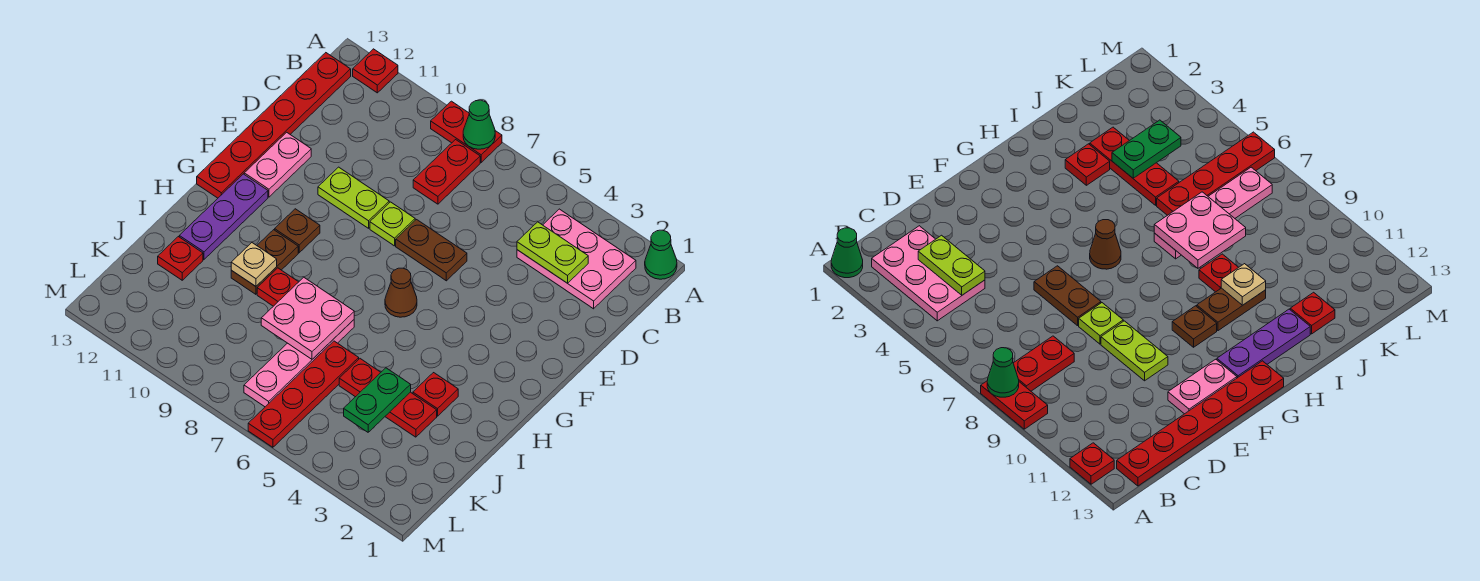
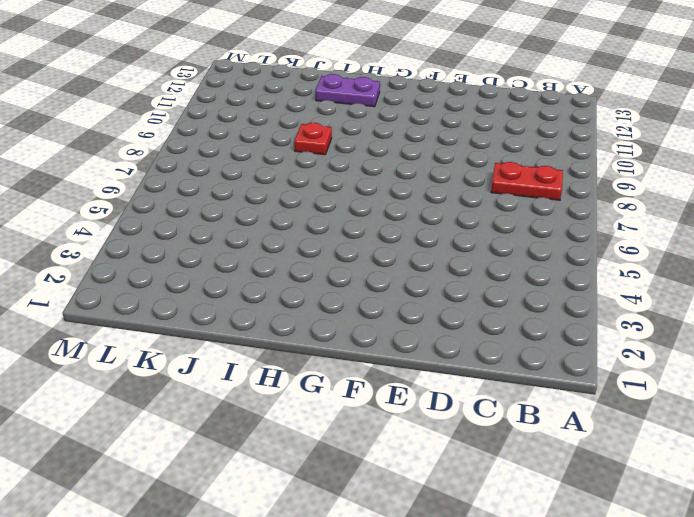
purple plate H12:I12 level 1 -> purple plate G12:I12 level 1
none -> green cone A1 level 1
none -> red plate A8:A9 level 1
none -> red plate A12 level 1

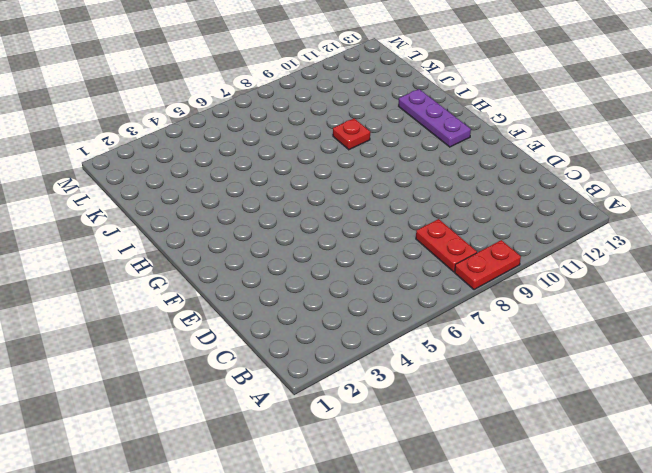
none -> green cone A1 level 1
none -> red plate A12 level 1
none -> pink plate B2:C4 level 1

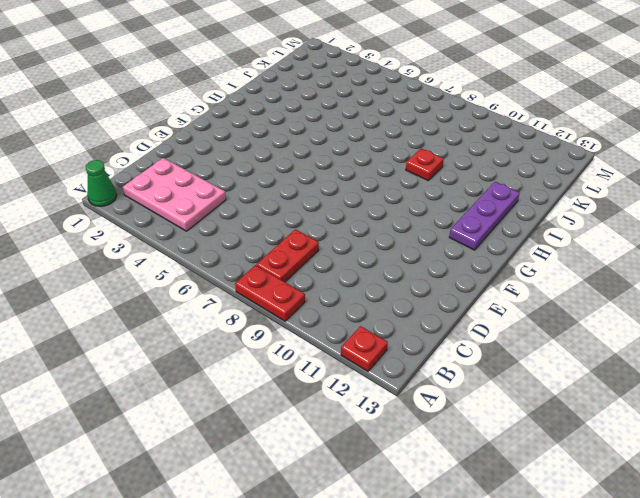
none -> red plate B13:G13 level 1
none -> brown plate E6:E7 level 1
none -> lime plate E8 level 1

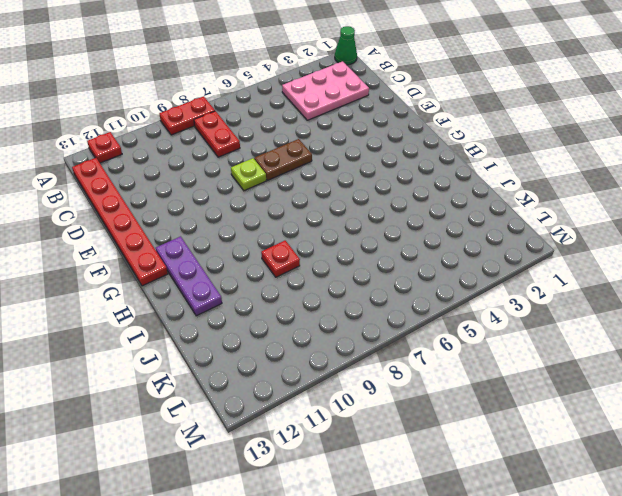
none -> lime plate E9:E10 level 1
none -> pink plate E12:F12 level 1
none -> brown cone G6 level 1

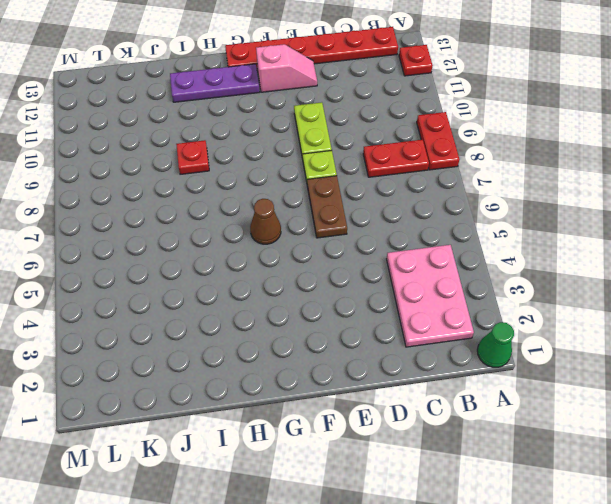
pink slope E12:F12 level 1 top F -> pink plate E12:F12 level 1
none -> brown plate G10 level 1
none -> brown plate H10:I10 level 1
none -> red plate I3 level 1

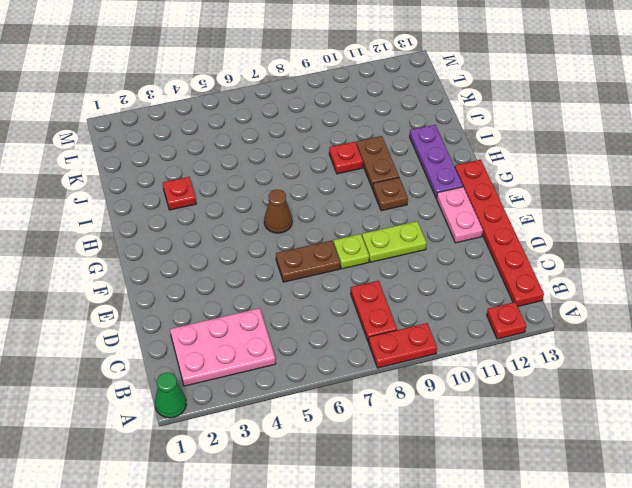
none -> pink plate I7:L7 level 1
none -> red plate J3:J5 level 1
none -> red plate J6:M6 level 1

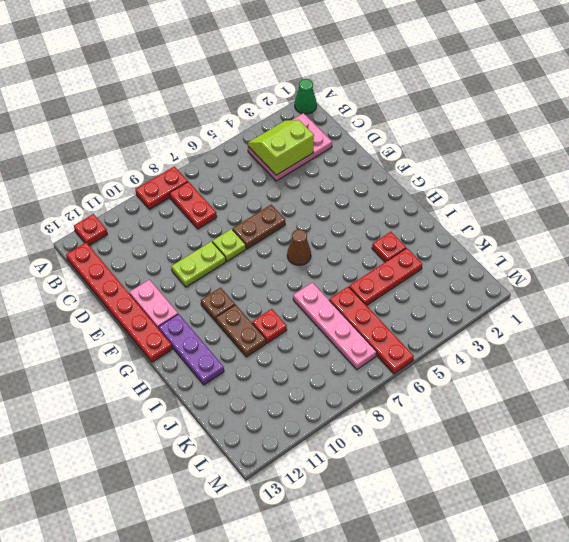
lime slope B3:C4 level 2 top C -> lime plate C3:C4 level 2
none -> red plate J12 level 1
none -> green cone A8 level 2
none -> pink plate I7:J8 level 2

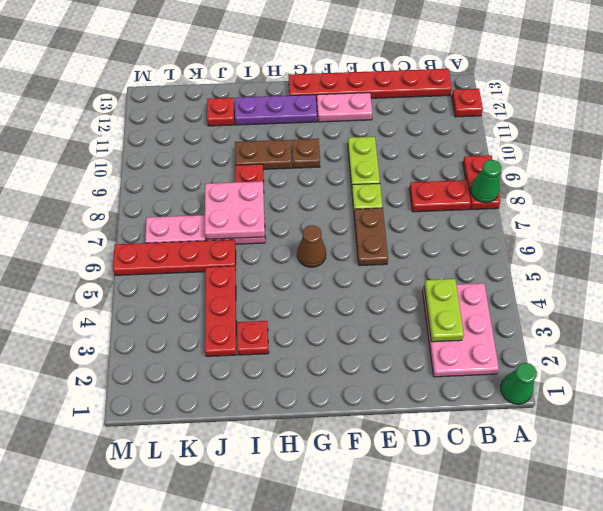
none -> tan plate I10 level 2
none -> green plate J4:K4 level 2

